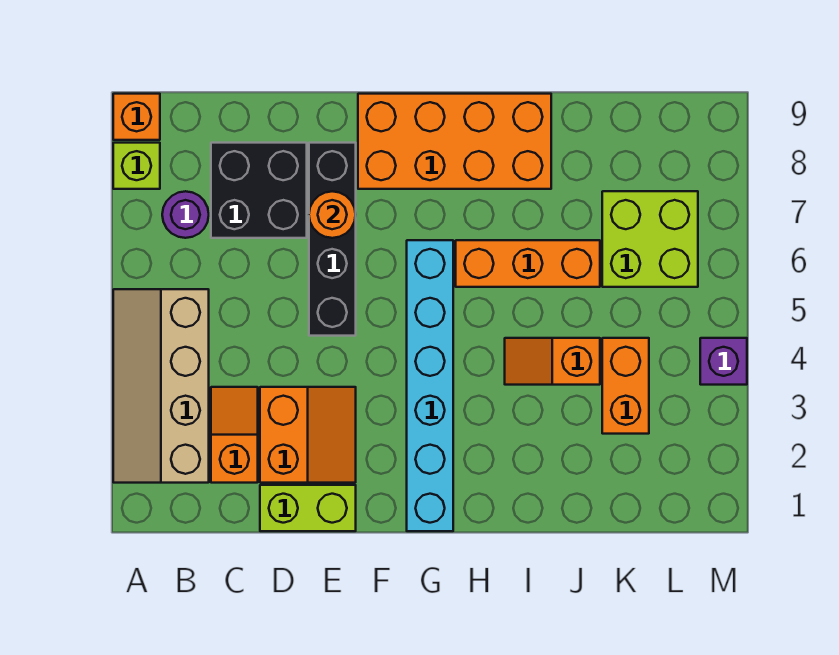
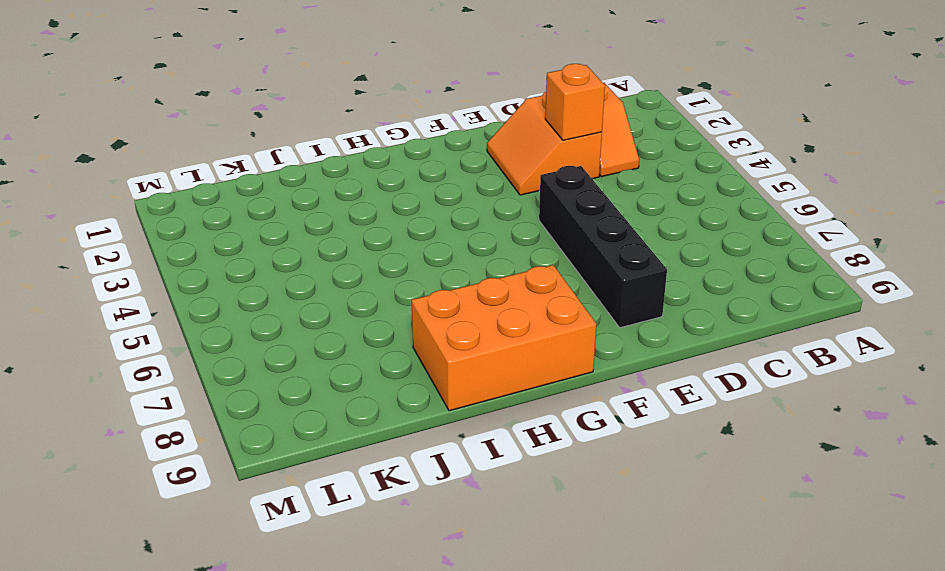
orange brick D3 level 2 -> orange brick A9 level 1
orange brick G8:I9 level 1 -> orange brick F8:I9 level 1
none -> tan slope A2:B5 level 1 top B
none -> lime brick A8 level 1
none -> purple round brick B7 level 1

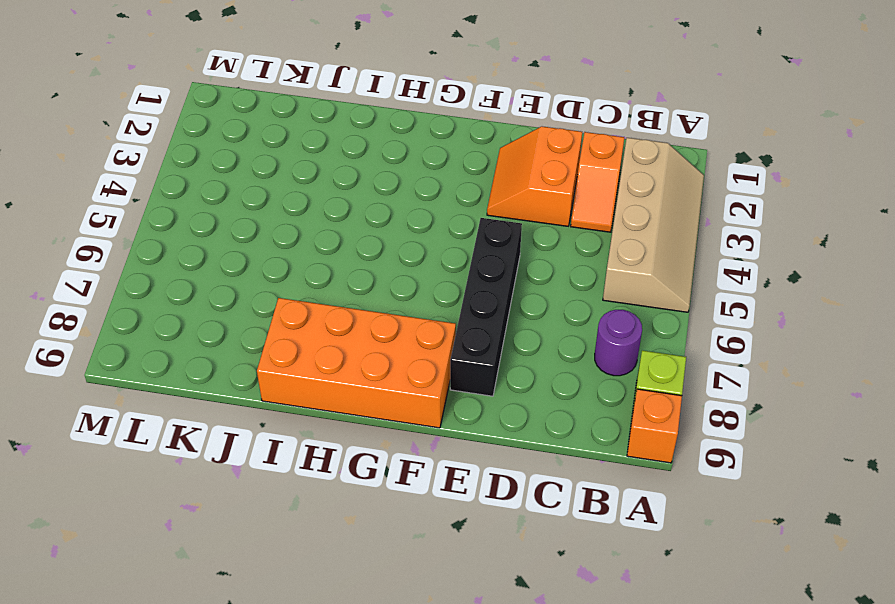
none -> black brick C7:D8 level 1
none -> lime brick D1:E1 level 1
none -> cyan brick G1:G6 level 1

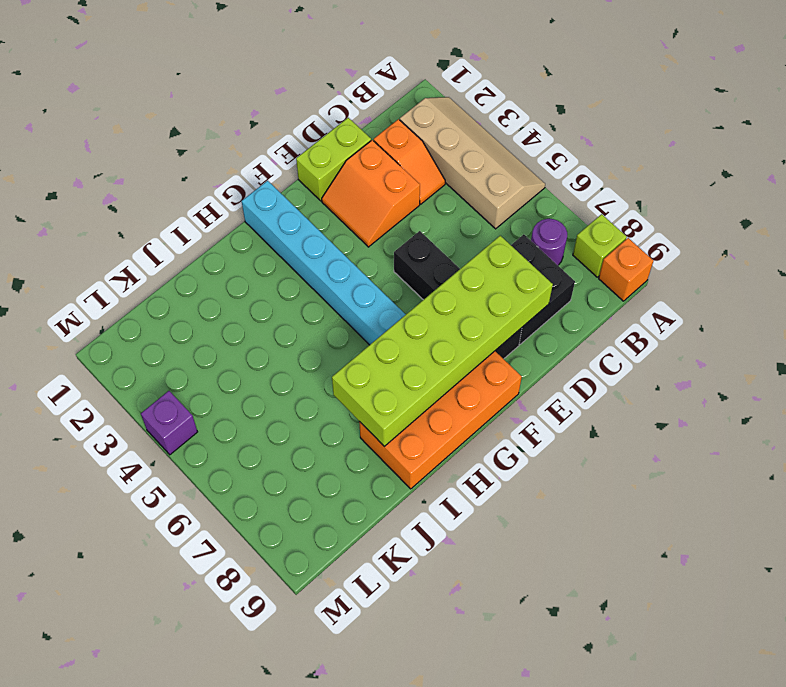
lime brick D7:I8 level 2 -> orange round brick E7 level 2
none -> orange brick H6:J6 level 1
none -> orange slope I4:J4 level 1 top J
none -> orange brick K3:K4 level 1

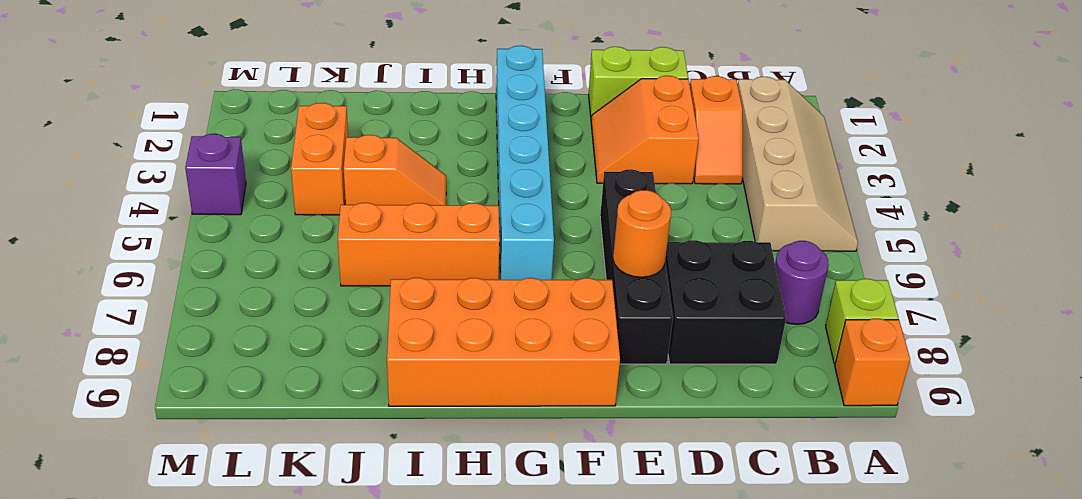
none -> lime brick K6:L7 level 1

